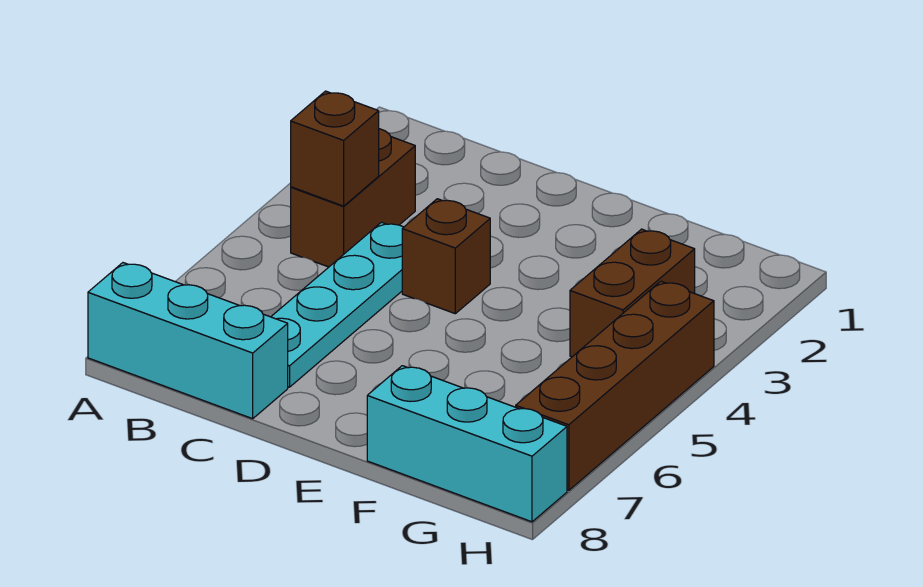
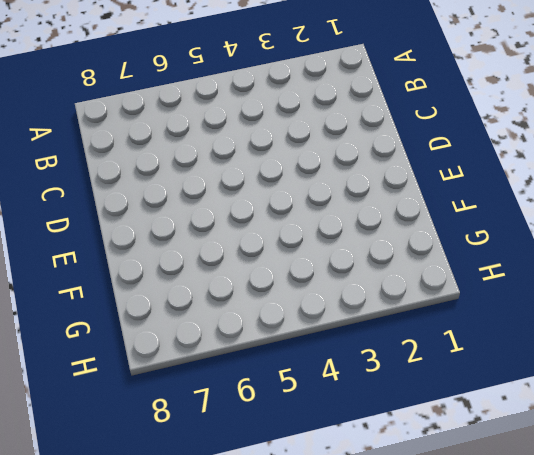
none -> cyan brick A8:C8 level 1
none -> brown brick B3:B4 level 1

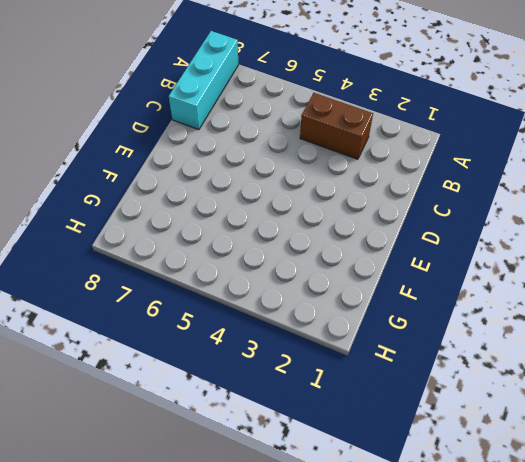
none -> cyan plate C4:C7 level 1
none -> brown brick D4 level 1

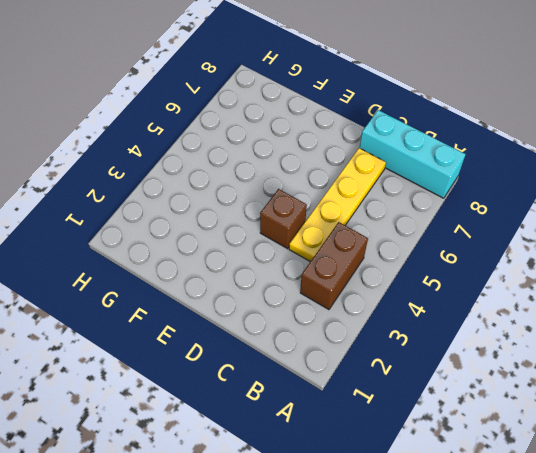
yellow plate C4:C7 level 1 -> cyan plate C4:C7 level 1
none -> cyan brick F8:H8 level 1
none -> brown brick G3:G4 level 1

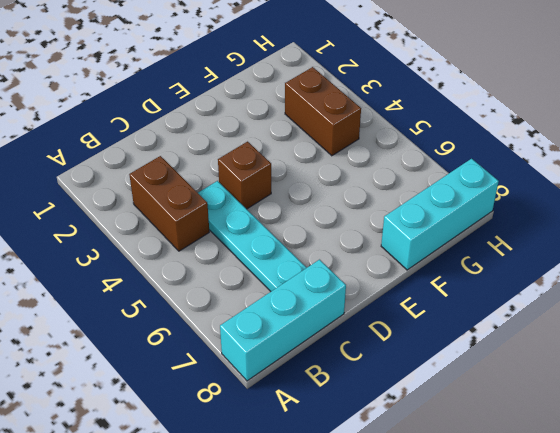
none -> brown brick H4:H7 level 1
none -> brown brick B4 level 2

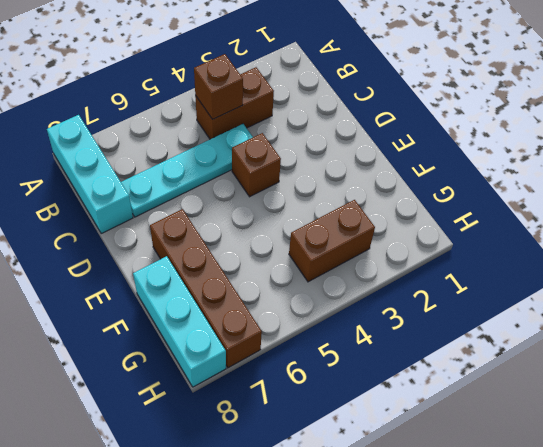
brown brick E7:H7 level 1 -> brown brick H4:H7 level 1

